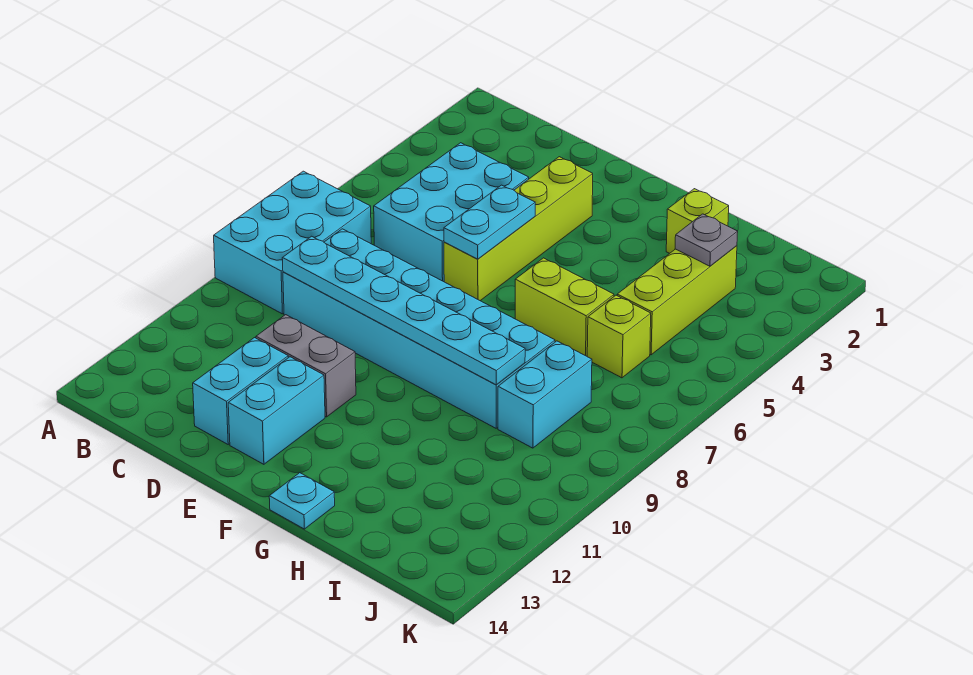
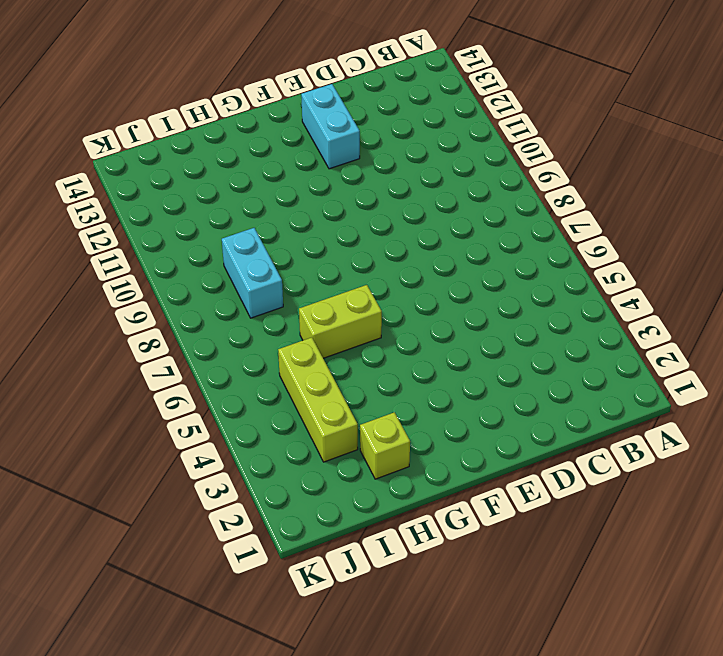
none -> cyan brick A7:B9 level 1
none -> cyan brick C4:D6 level 1
none -> cyan brick C8:H9 level 1

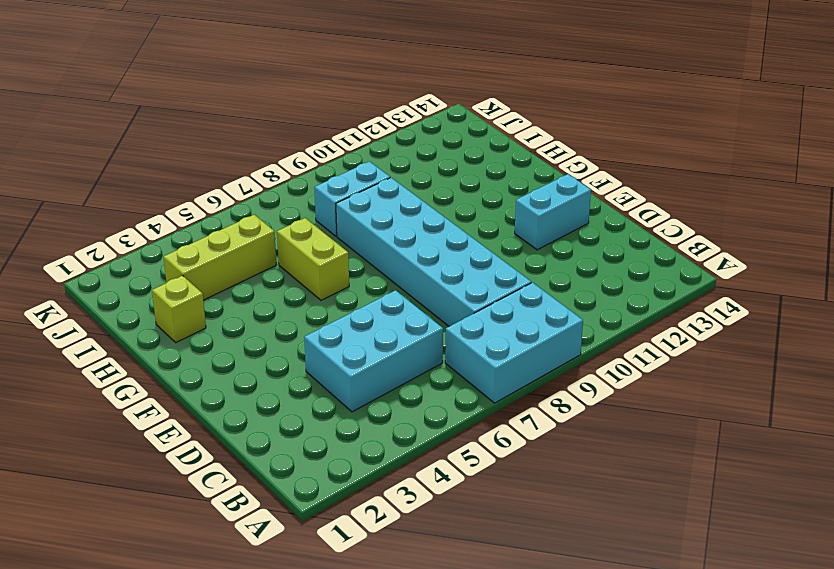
none -> grey brick D11:E11 level 1
none -> cyan brick D12:D13 level 1
none -> lime brick E3:E6 level 1

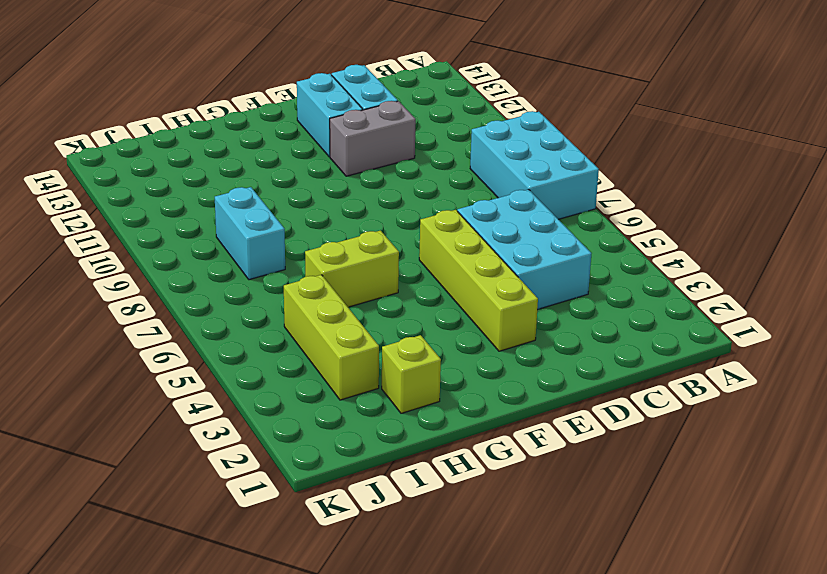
none -> cyan brick C8:H9 level 1
none -> cyan plate G14 level 1
none -> lime brick I6 level 1

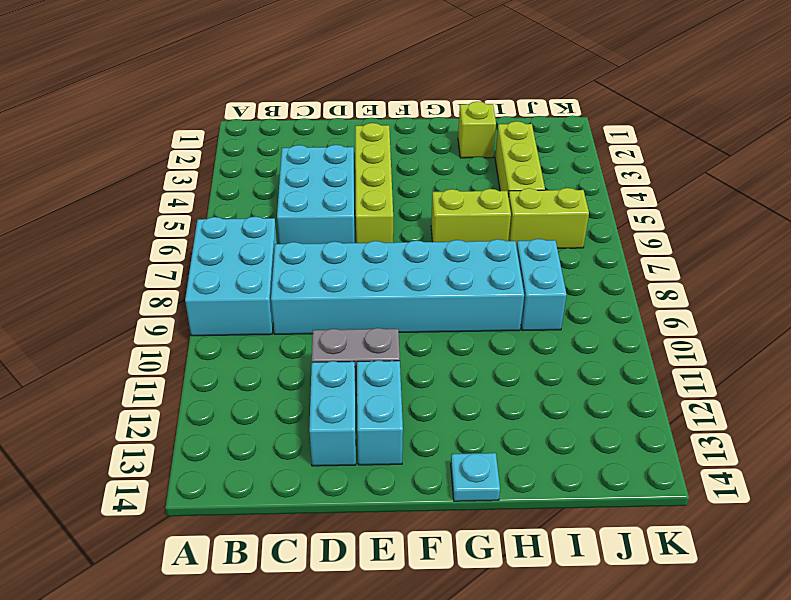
lime brick I6:J6 level 1 -> lime brick I6 level 1
none -> cyan plate C9:H9 level 2
none -> cyan plate E5:E6 level 2
none -> grey plate I3 level 2

